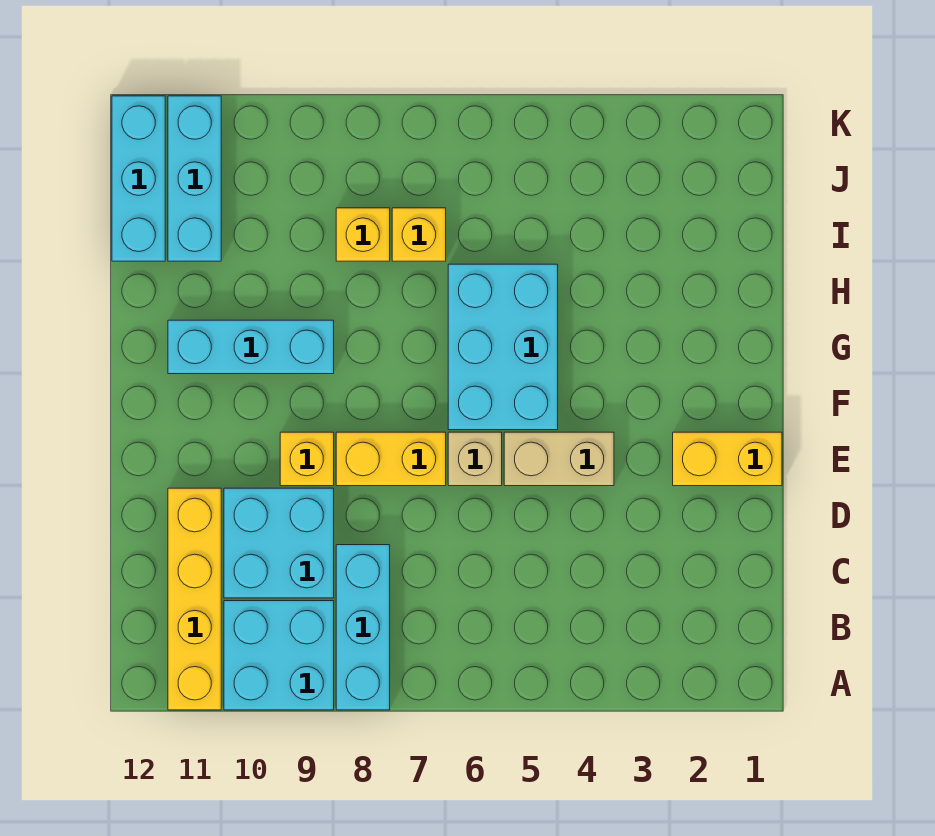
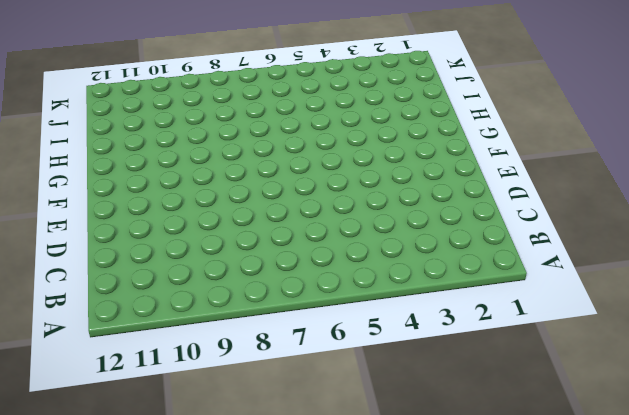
none -> cyan brick A8:C8 level 1
none -> cyan brick A9:B10 level 1
none -> yellow brick A11:D11 level 1

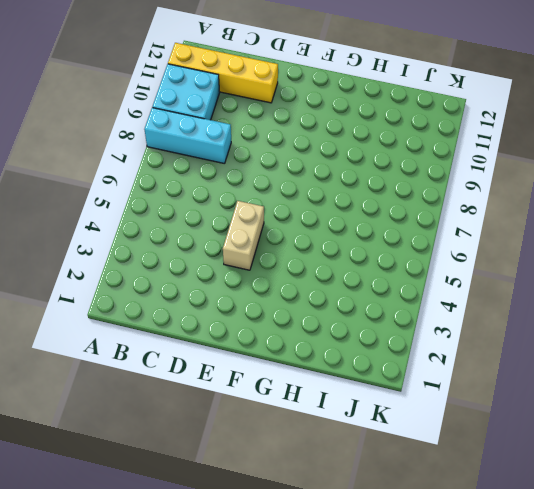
none -> cyan brick C9:D10 level 1
none -> yellow brick E1:E2 level 1
none -> tan brick E6 level 1

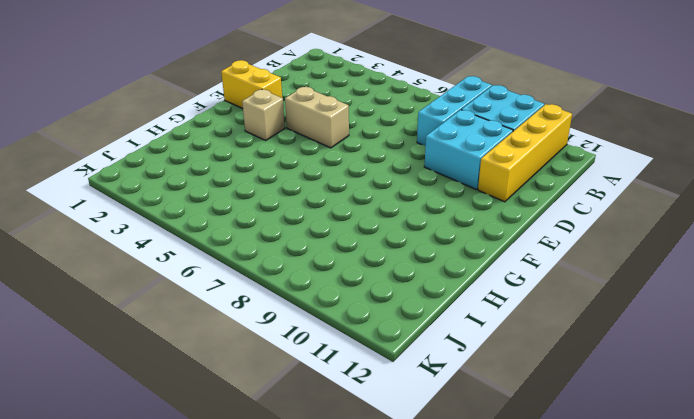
tan brick F3 level 1 -> tan brick E6 level 1
none -> yellow brick E7:E8 level 1
none -> yellow brick E9 level 1
none -> cyan brick F5:H6 level 1

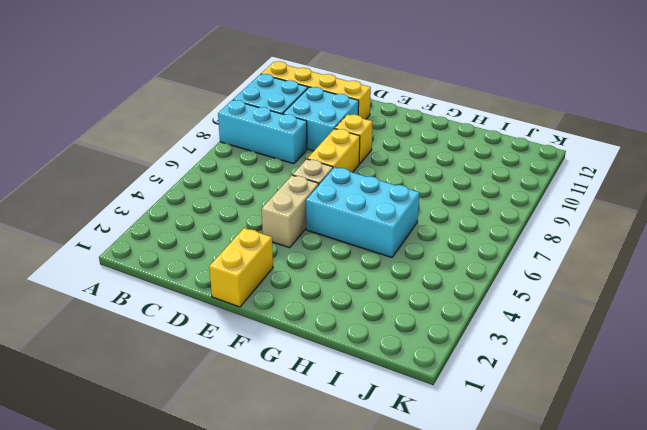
none -> cyan brick G9:G11 level 1
none -> yellow brick I7 level 1
none -> yellow brick I8 level 1

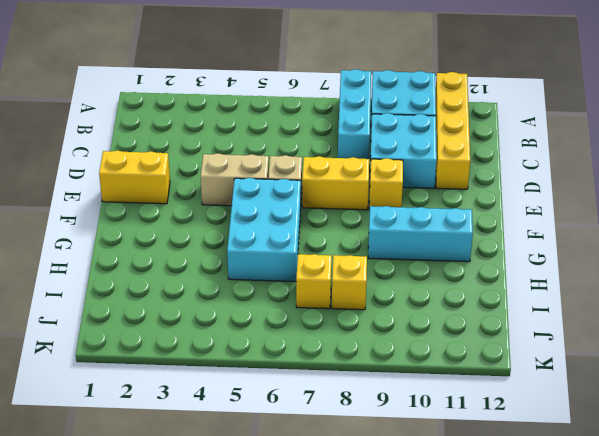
none -> cyan brick I11:K11 level 1
none -> cyan brick I12:K12 level 1

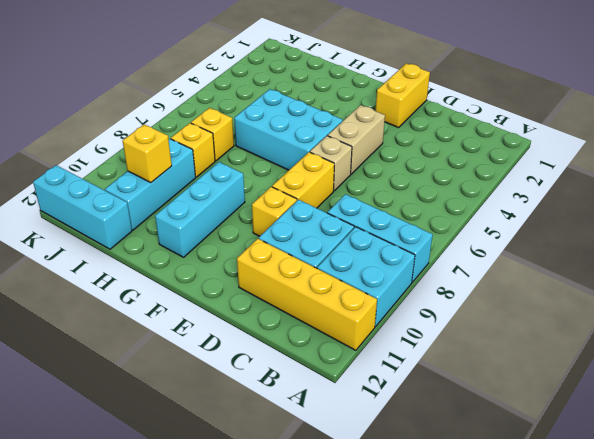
cyan brick I9:I11 level 1 -> cyan brick I11:K11 level 1
yellow brick I10 level 2 -> none

